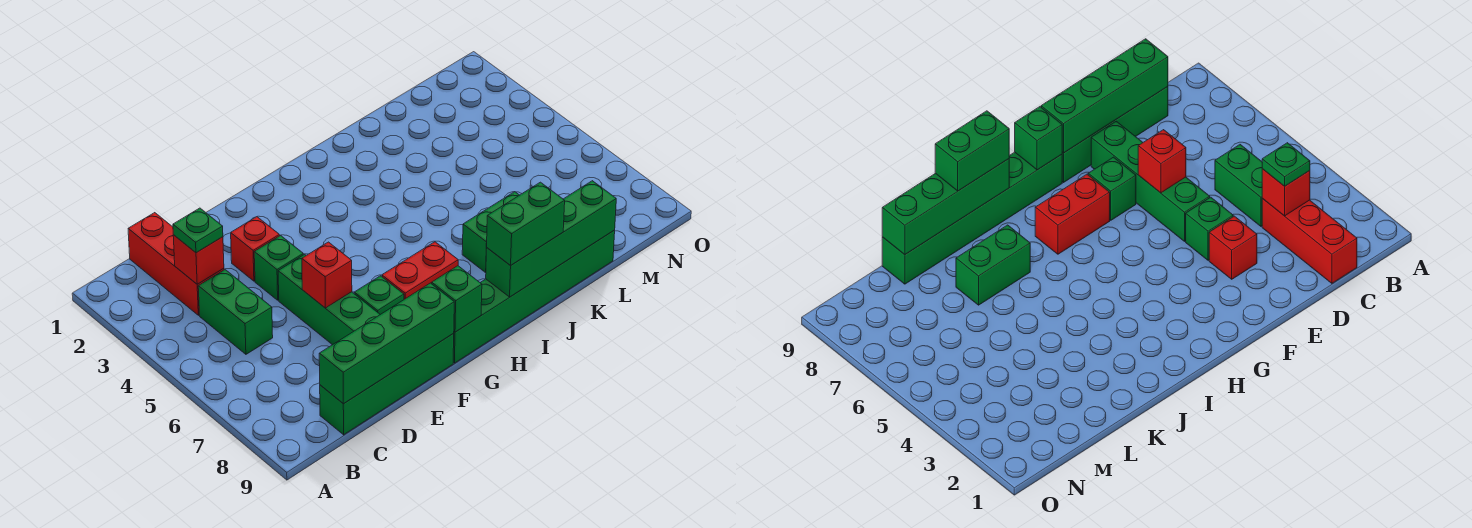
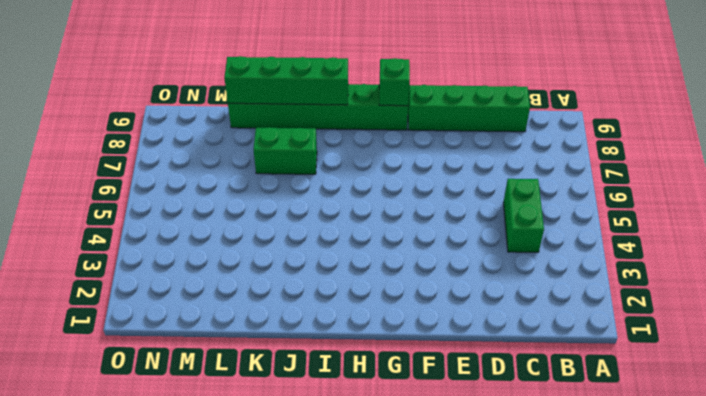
none -> red brick C1:C3 level 1
none -> red brick E3 level 1
none -> green brick E4 level 1

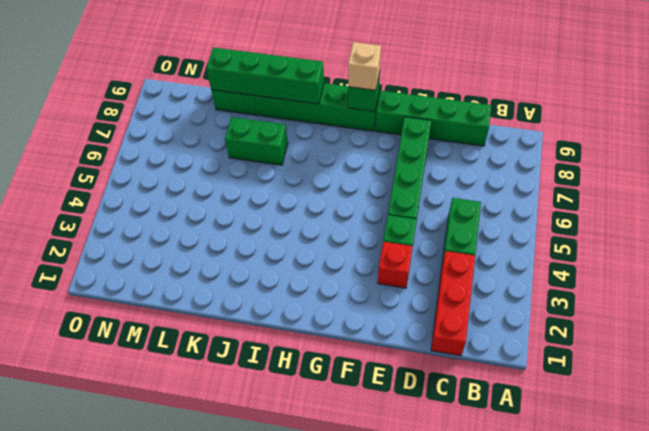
tan brick G9 level 3 -> none
none -> green brick F7 level 1
none -> red brick G7:H7 level 1
none -> red brick C3 level 2

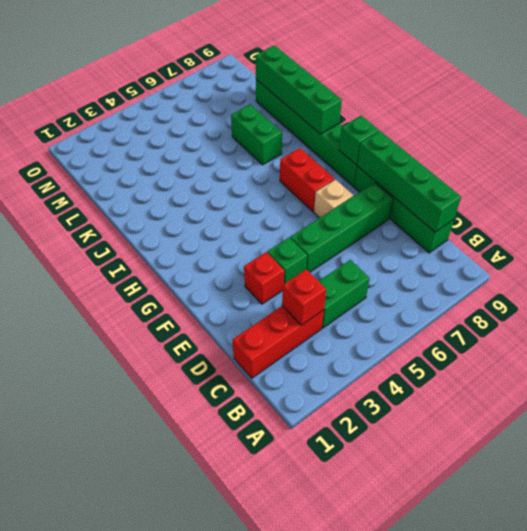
tan brick F7 level 1 -> green brick F7 level 1
none -> red brick E6 level 2
none -> green plate C3 level 3
none -> green brick I9:J9 level 3

